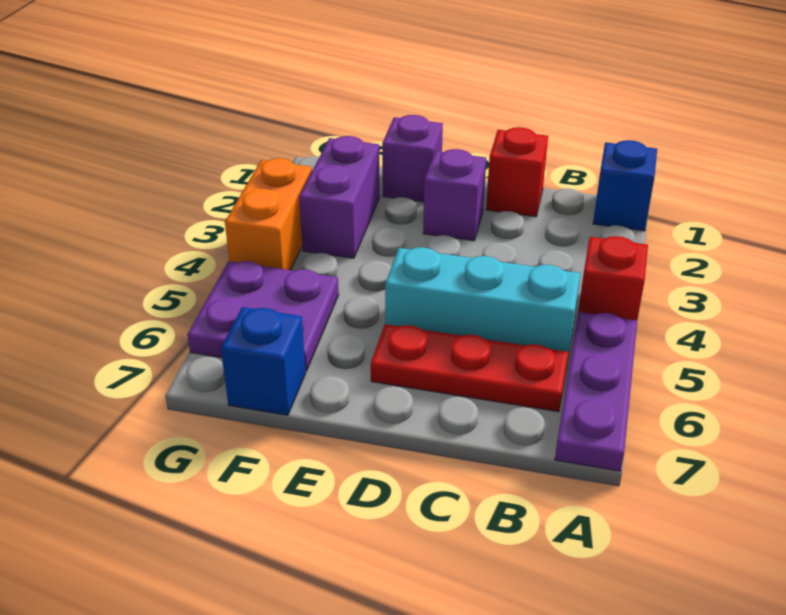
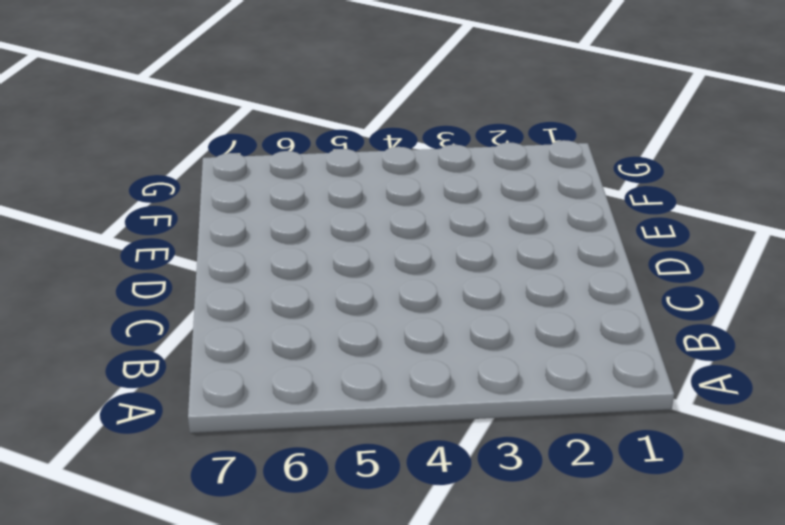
none -> blue brick A1 level 1
none -> red brick A4 level 1
none -> purple plate A5:A7 level 1

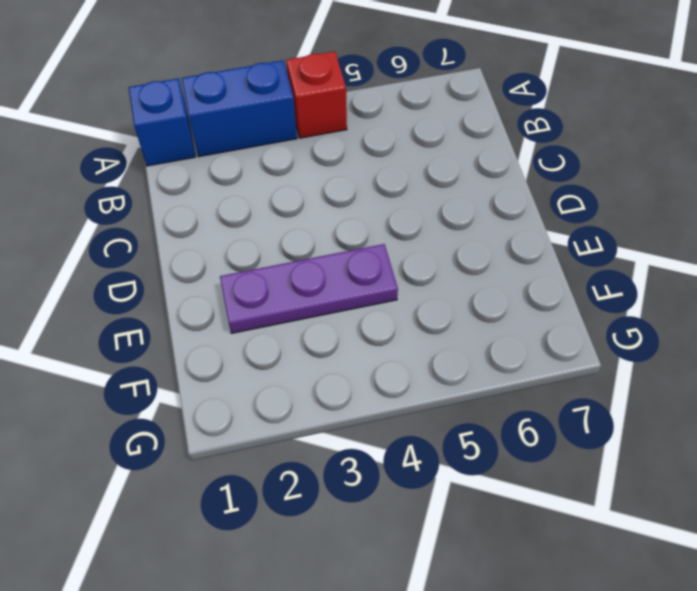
blue brick A2:A3 level 1 -> none
purple plate E2:E4 level 1 -> purple plate A5:A7 level 1
none -> cyan brick B5:D5 level 1
none -> red plate B6:D6 level 1
none -> red brick C1 level 1

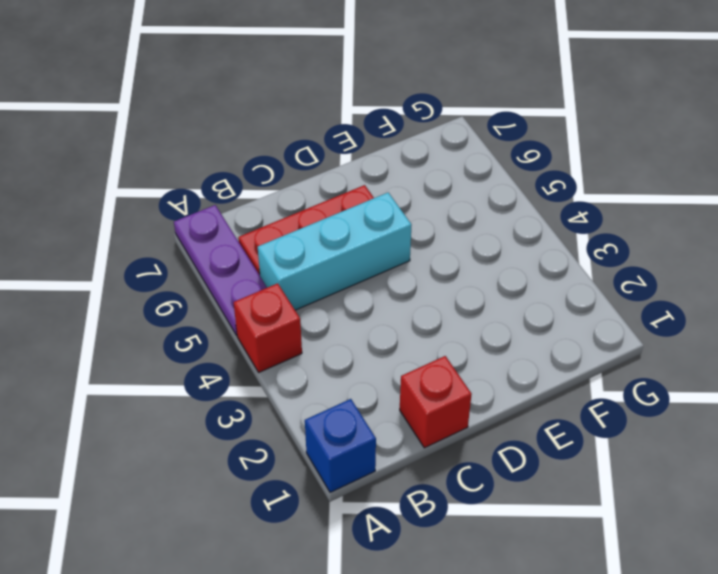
none -> purple brick D2 level 1
none -> purple brick E1 level 1
none -> purple brick F2:F3 level 1

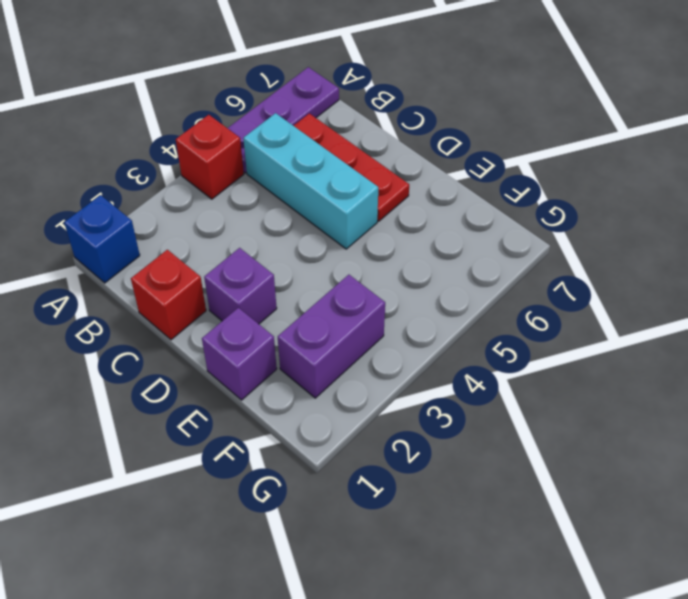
none -> purple plate F5:G6 level 1
none -> blue brick F7 level 1
none -> orange brick G3:G4 level 1

